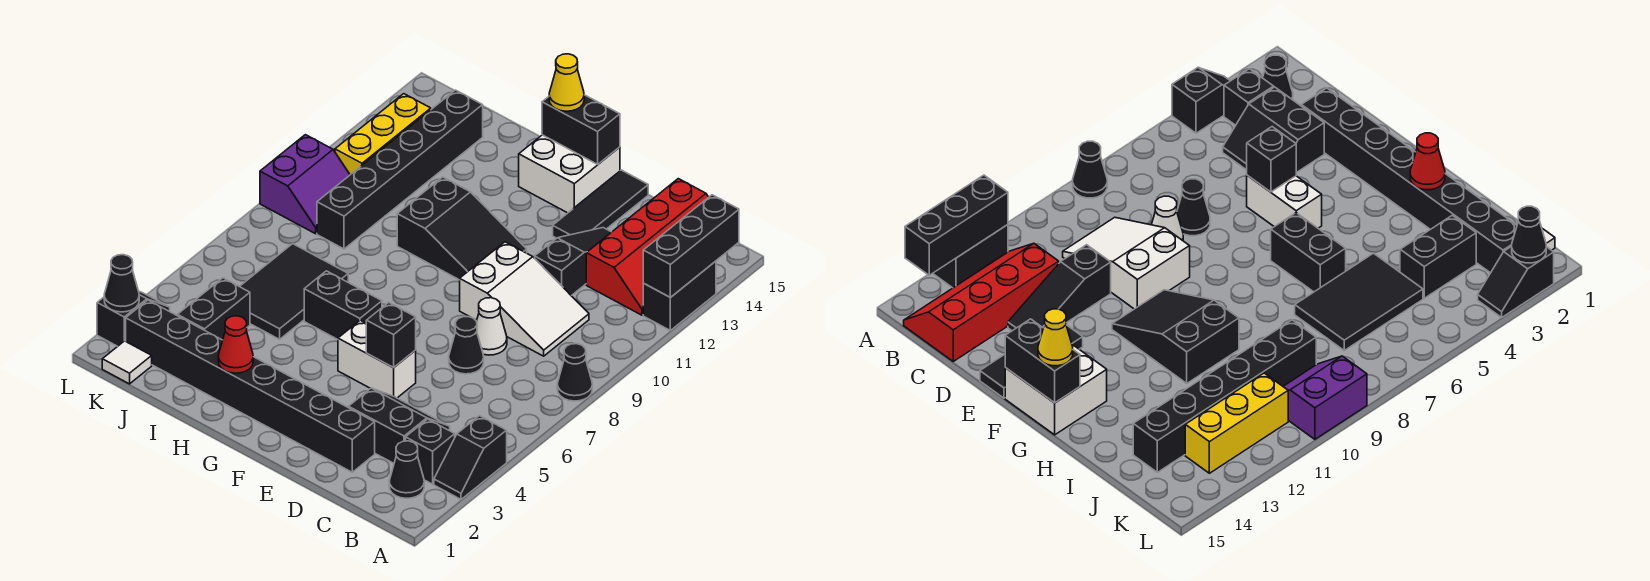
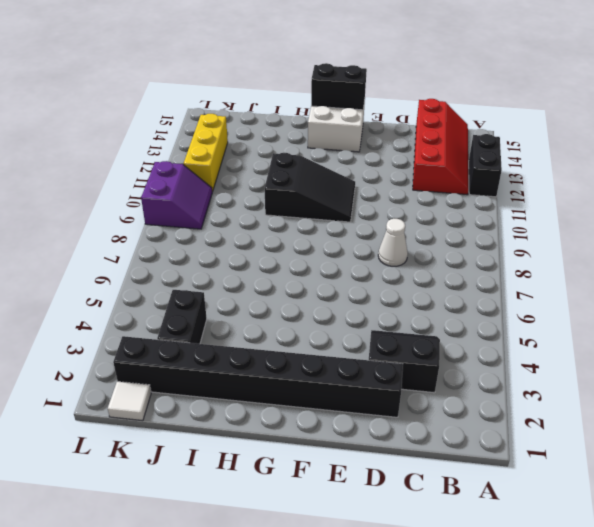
none -> black slope A3:A4 level 1 top 4
none -> black cone A8 level 1
none -> black cone B2 level 1
none -> black brick B3 level 1

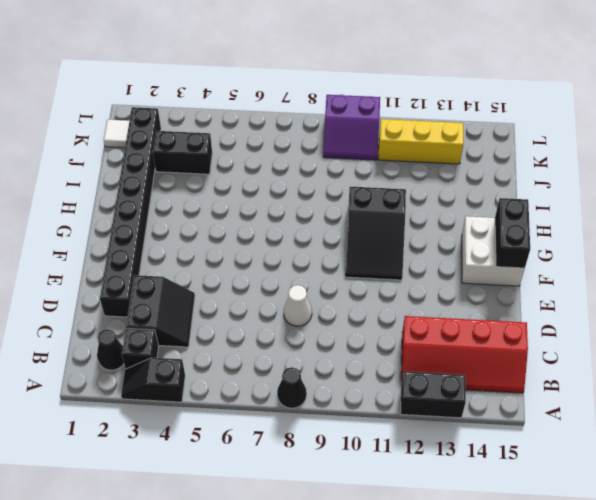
none -> white slope C9:E10 level 1 top E
none -> black cone D7 level 1
none -> black slope D11:D13 level 1 top 11
none -> white brick E5:F5 level 1

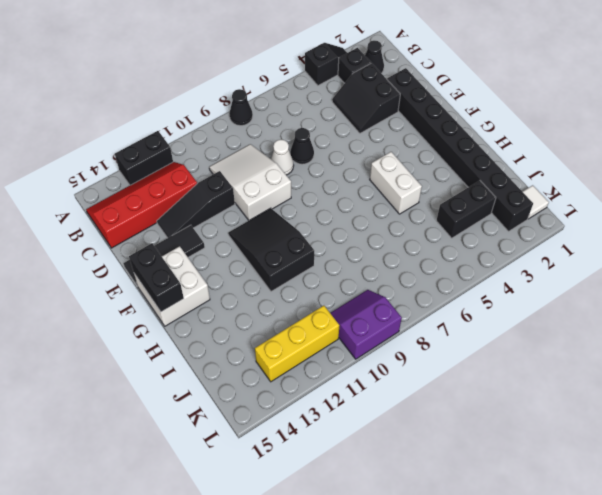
white brick G5:H5 level 1 -> white brick E5:F5 level 1
none -> black brick G6:H6 level 1
none -> black tile I5:J7 level 1
none -> black brick J9:J14 level 1
none -> black slope L2:L3 level 1 top 2

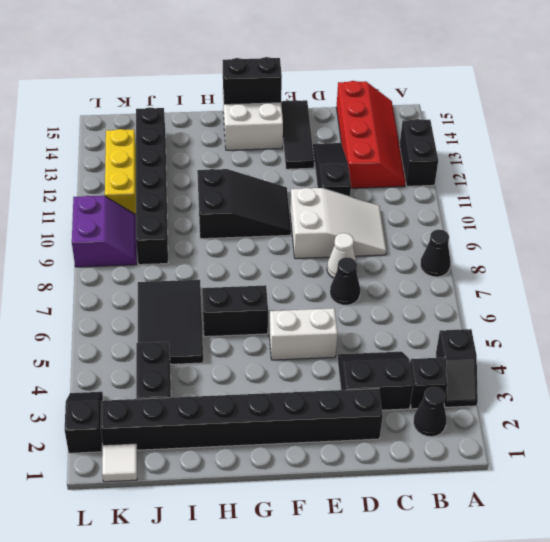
none -> black brick A12:A14 level 2
none -> black brick E5 level 2
none -> red cone H2 level 2
none -> black cone L2 level 2

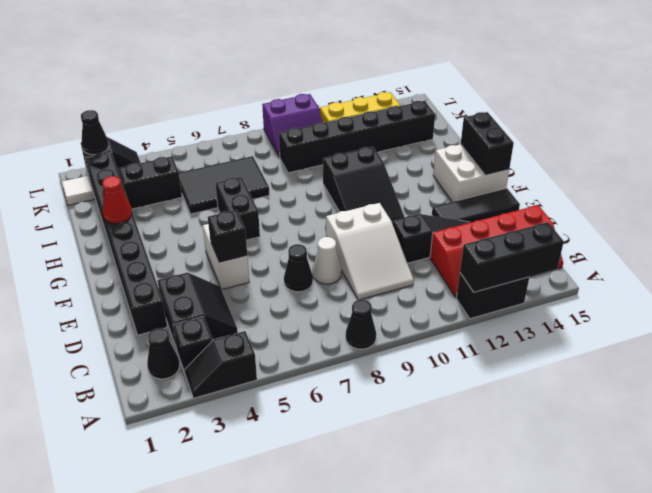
none -> yellow cone G15 level 3

